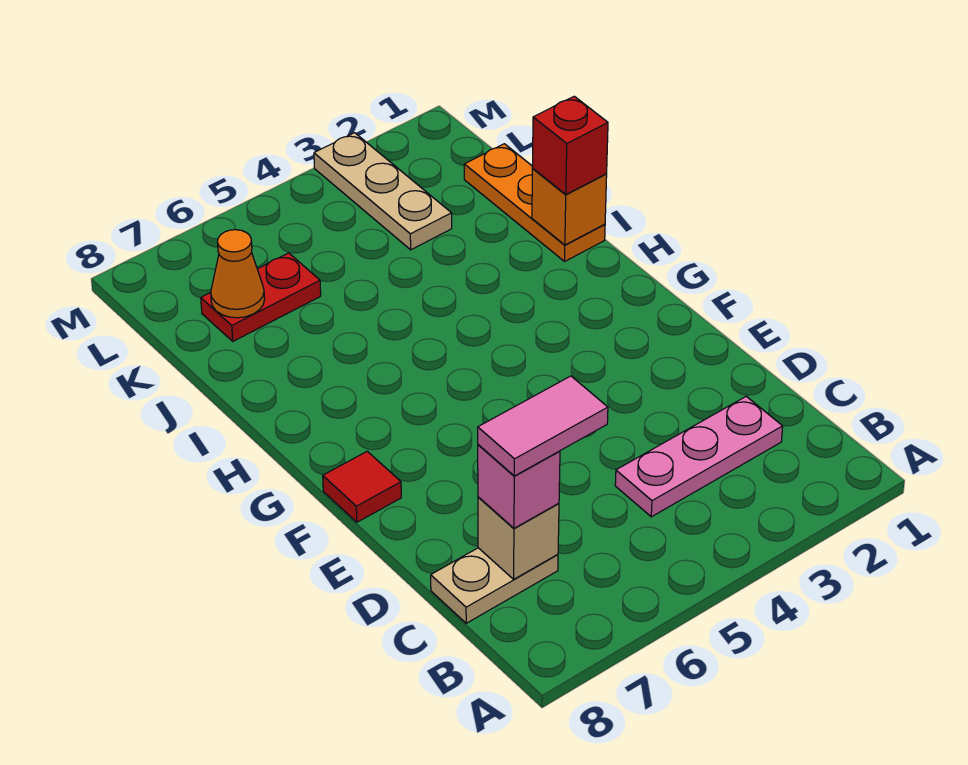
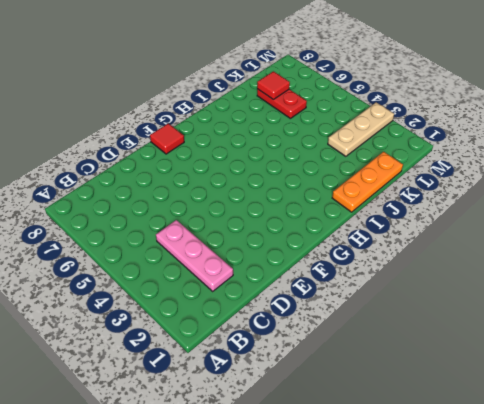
red tile K7 level 2 -> orange cone K7 level 2
none -> tan plate C7:C8 level 1
none -> tan brick C7 level 2
none -> orange brick I1 level 2

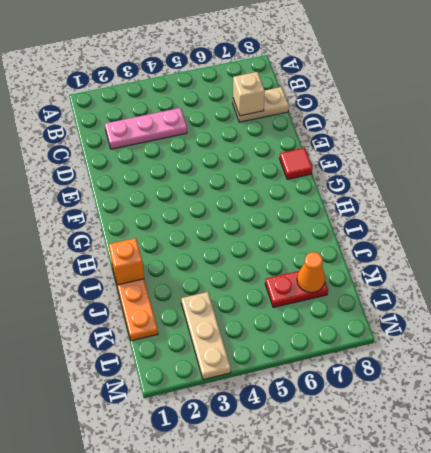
none -> pink brick C7 level 3
none -> red brick I1 level 3
none -> pink tile C6:C7 level 4

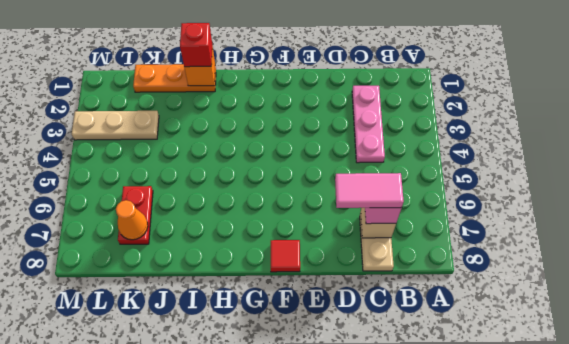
pink tile C7:D7 level 4 -> pink tile C6:C7 level 4

